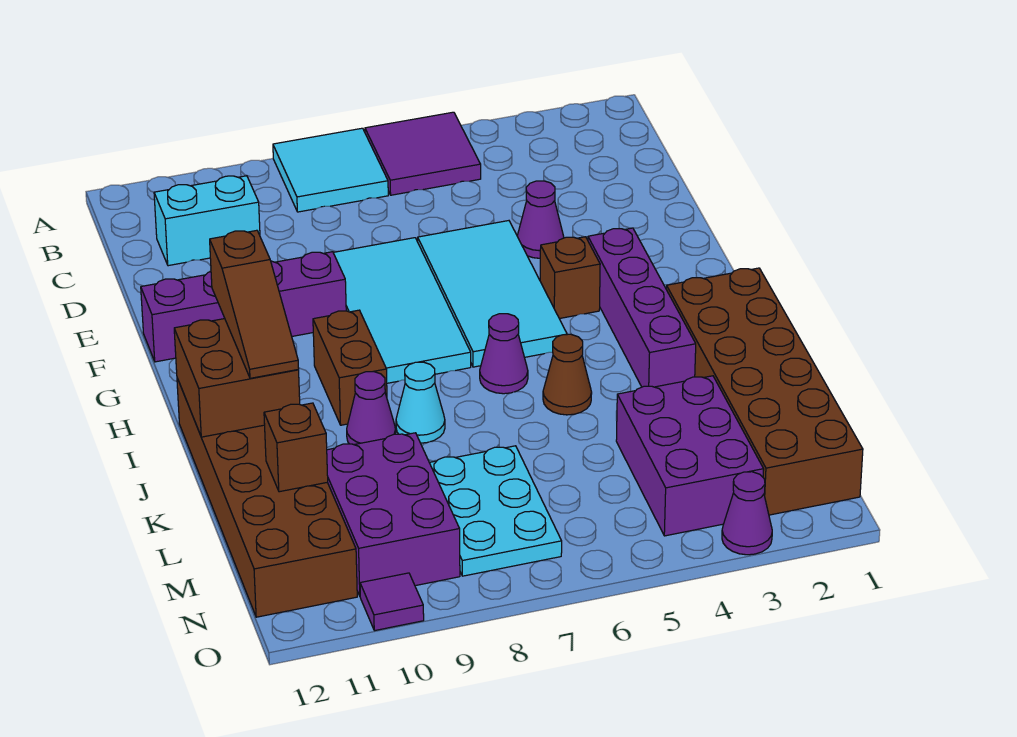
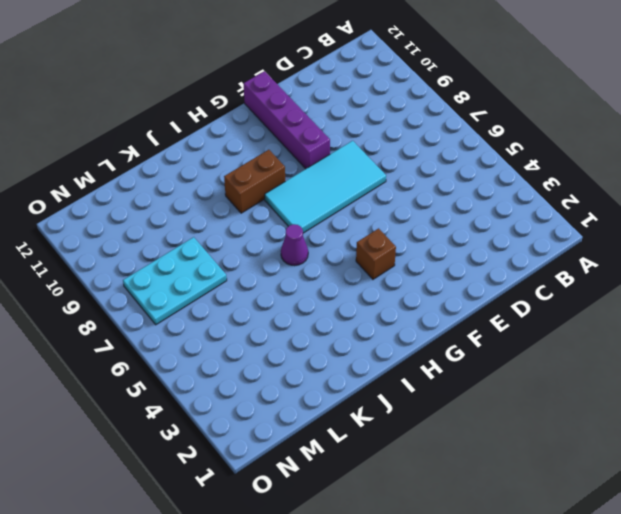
none -> purple tile A5:B6 level 1
none -> cyan tile A7:B8 level 1
none -> cyan brick C10:C11 level 1

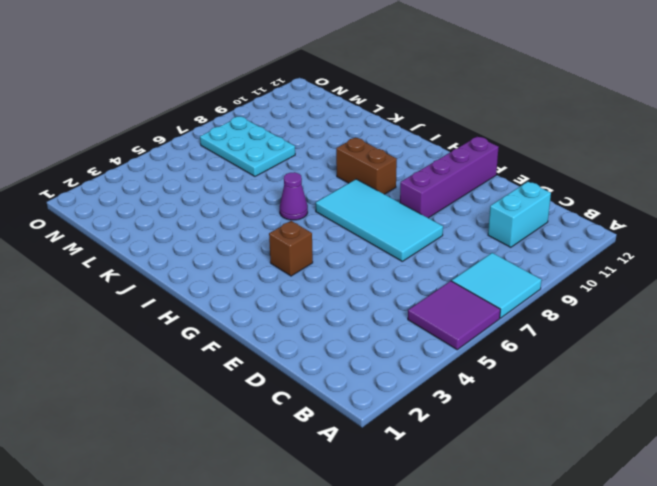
none -> purple cone E4 level 1
none -> cyan tile E5:H6 level 1
none -> purple brick G3:J3 level 1

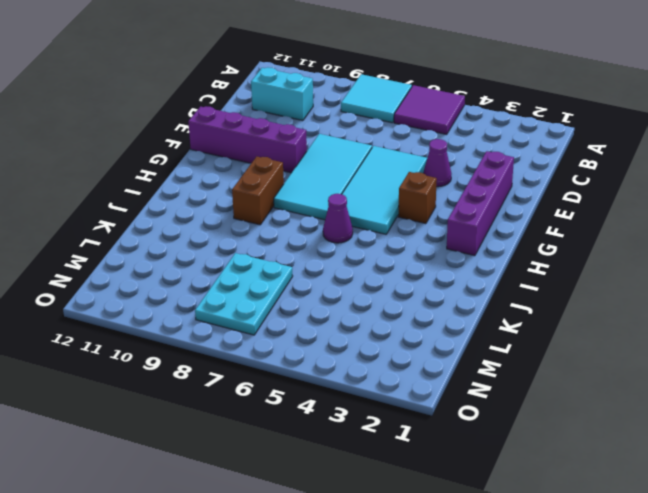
purple brick E2:H2 level 1 -> purple brick G3:J3 level 1
none -> brown brick I1:N2 level 1
none -> brown brick I11:N12 level 1
none -> brown cone J5 level 1

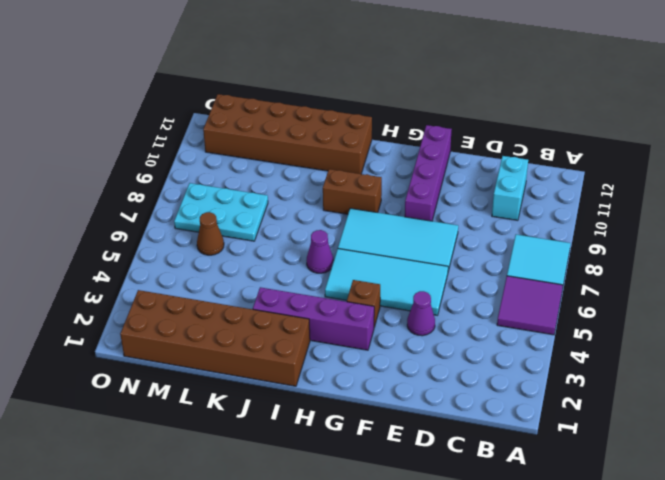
brown cone M6 level 1 -> brown cone J5 level 1
none -> cyan cone J8 level 1
none -> purple cone J9 level 1
none -> purple brick L3:N4 level 1

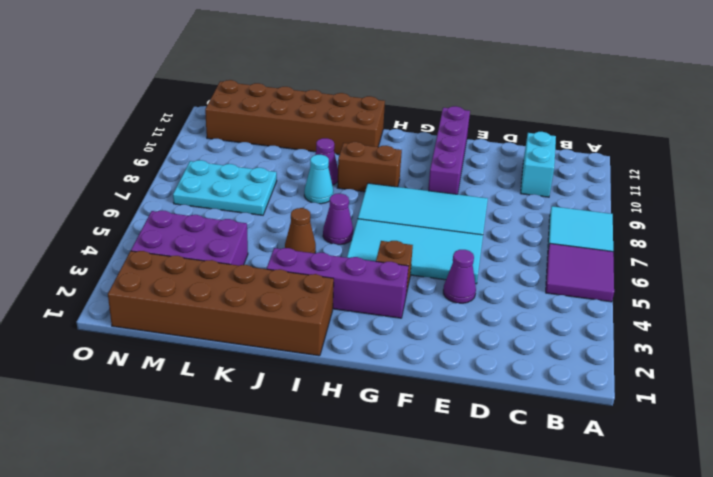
none -> purple brick L9:N10 level 1
none -> purple cone O3 level 1
none -> purple tile O10 level 1

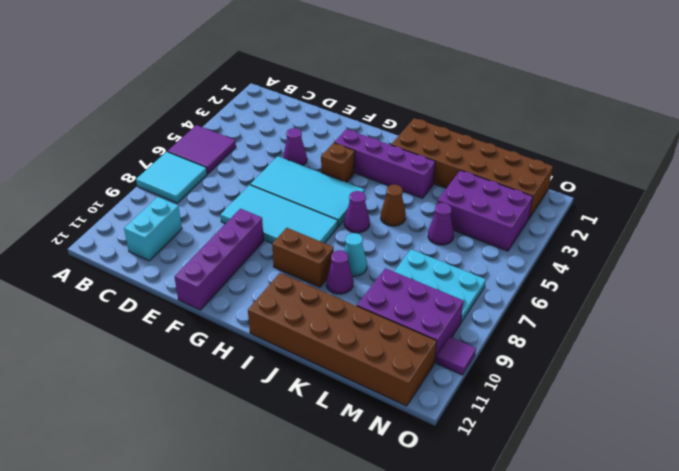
purple cone L5 level 1 -> purple cone O3 level 1
none -> brown brick I11:J12 level 2
none -> brown brick L11 level 2
none -> brown slope H11:J11 level 3 top H

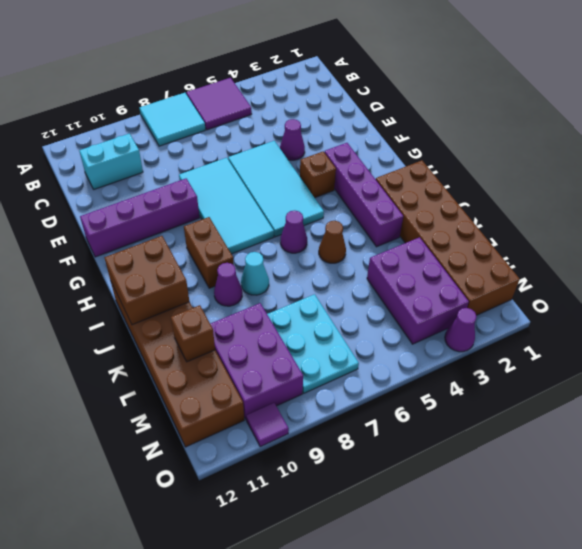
none -> brown slope H11:J11 level 3 top H

